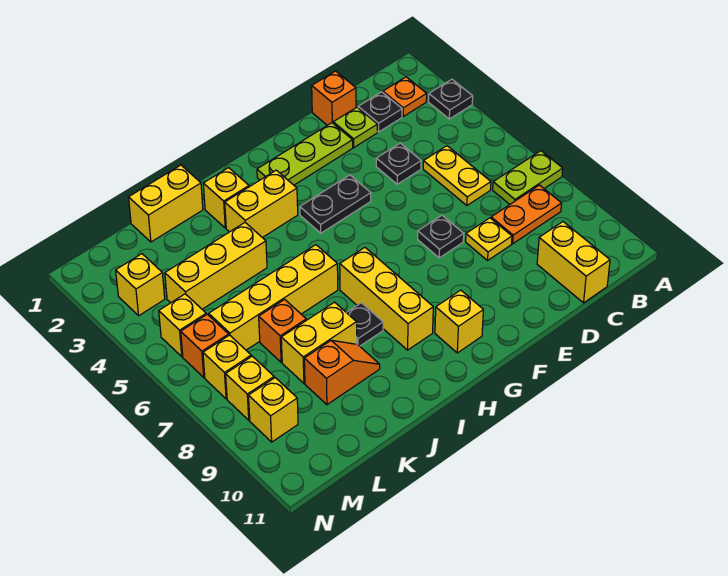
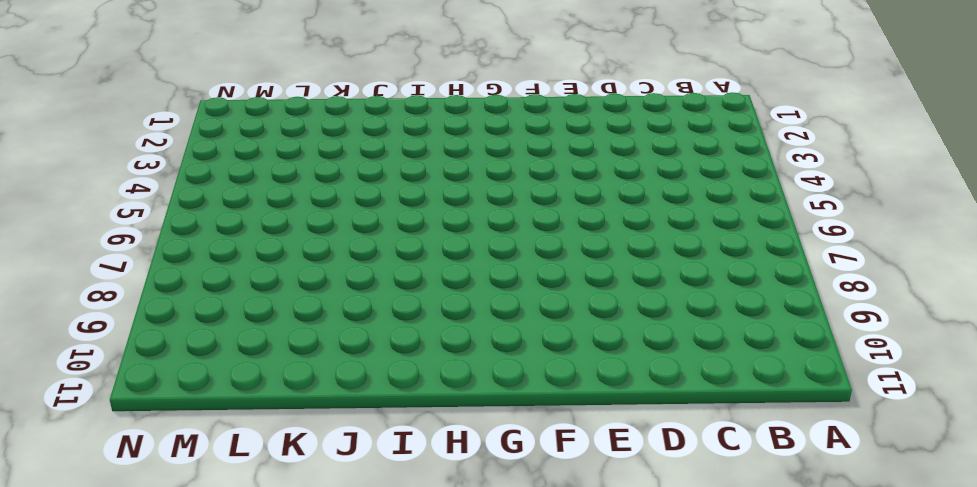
none -> black plate A3 level 1
none -> lime plate A7:B7 level 1
none -> orange plate B2 level 1
none -> orange plate B8:C8 level 1

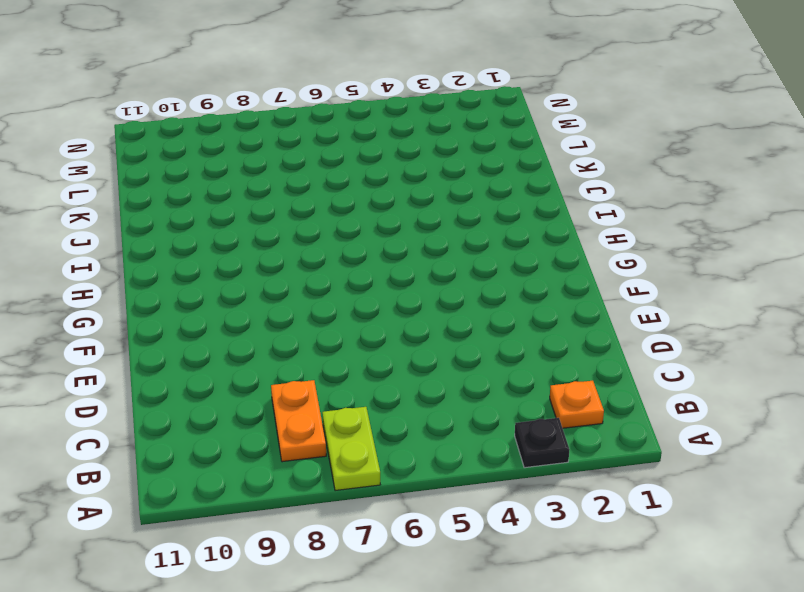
none -> black plate C2 level 1
none -> yellow plate C5:C6 level 1
none -> yellow brick C10:C11 level 1
none -> orange brick D1 level 1

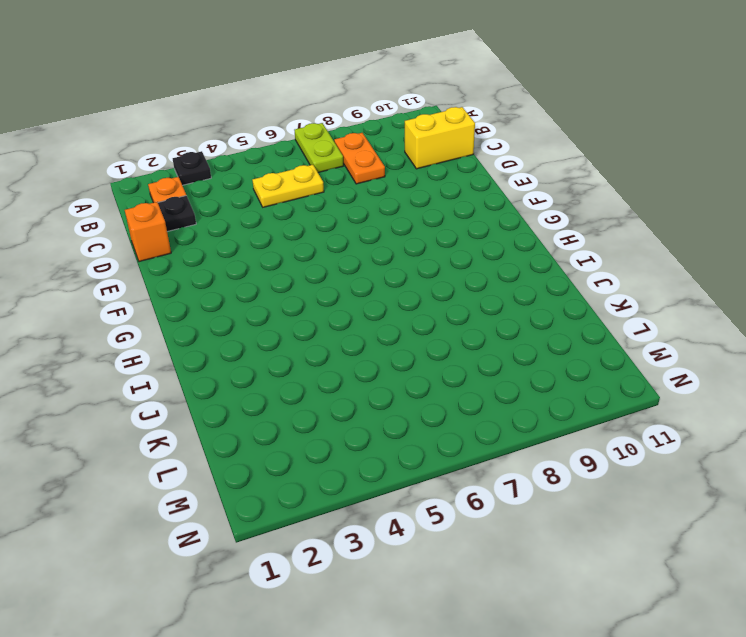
none -> lime plate D2 level 1
none -> black plate D4 level 1
none -> yellow plate D8 level 1
none -> lime plate E2:G2 level 1

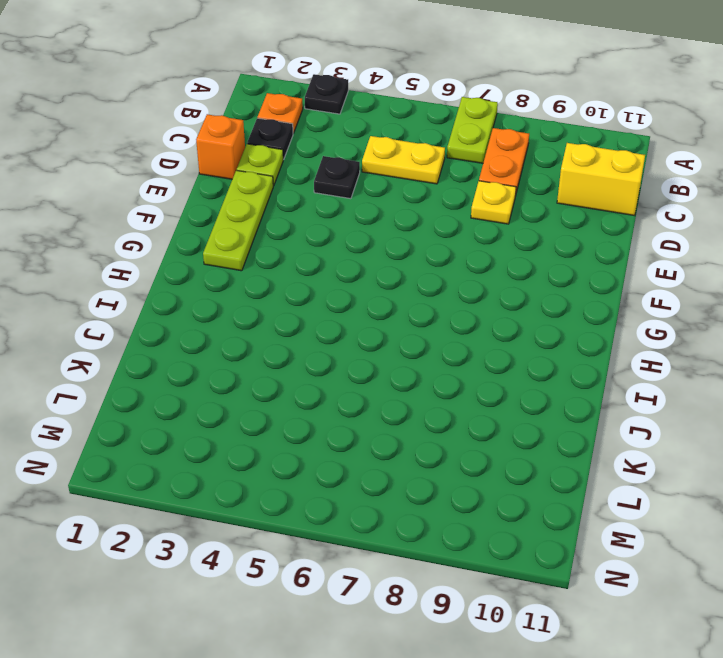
none -> black plate E7 level 1
none -> black plate F4:G4 level 1
none -> yellow brick G10 level 1
none -> yellow brick H3:I3 level 1

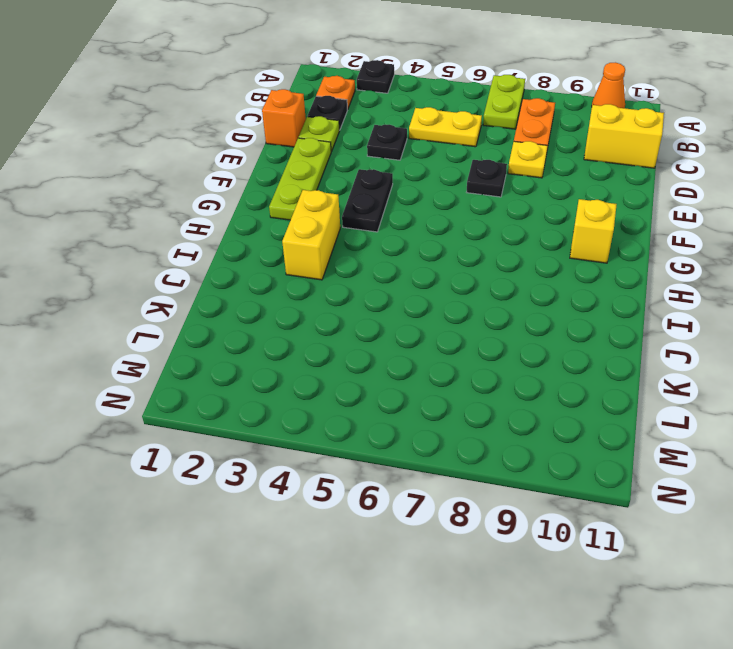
orange cone A10 level 1 -> none
none -> yellow brick H7:H9 level 1
none -> yellow brick I2 level 1
none -> yellow brick I6:L6 level 1
none -> black plate I8 level 1

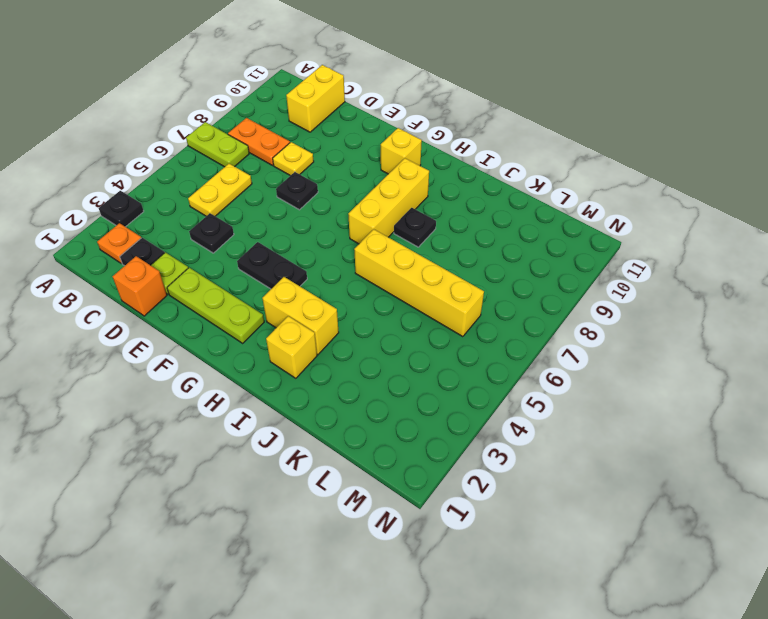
none -> yellow brick J1:K1 level 1
none -> yellow brick J4:L4 level 1
none -> yellow brick J8:K8 level 1
none -> orange slope J9:K9 level 1 top K

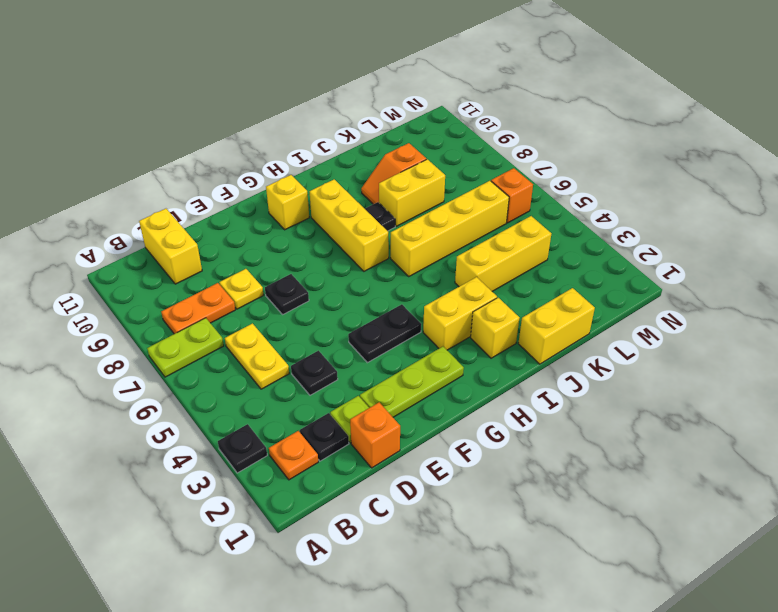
none -> orange brick K7 level 1
none -> yellow brick M3 level 1
none -> yellow brick M5 level 1
none -> yellow brick M7 level 1

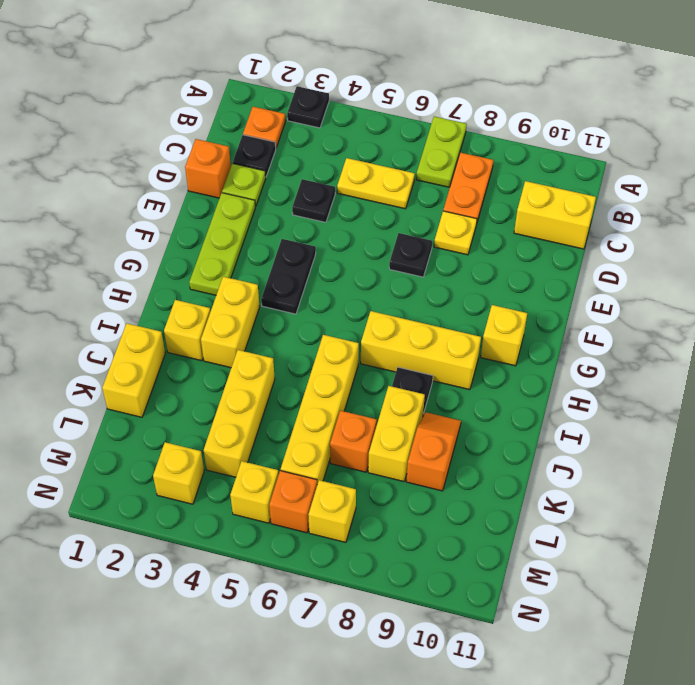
none -> yellow brick M8 level 1
none -> yellow brick M9 level 1

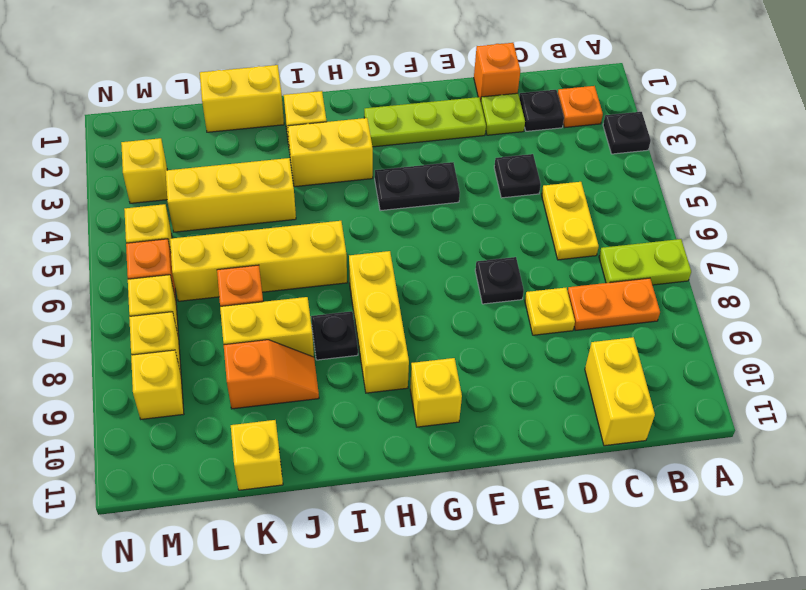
yellow brick K11 level 1 -> none

